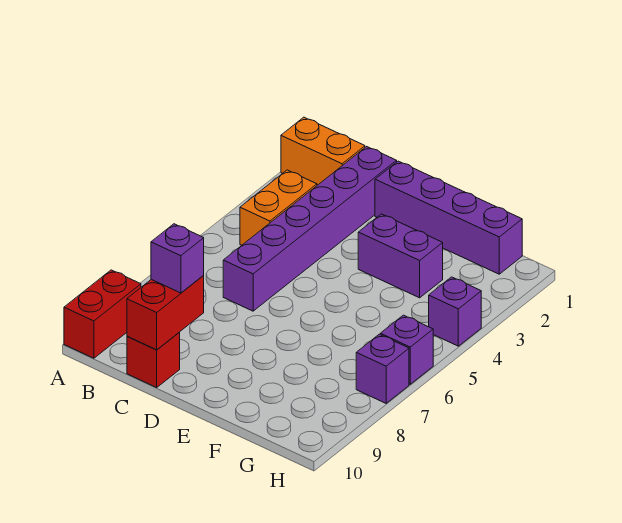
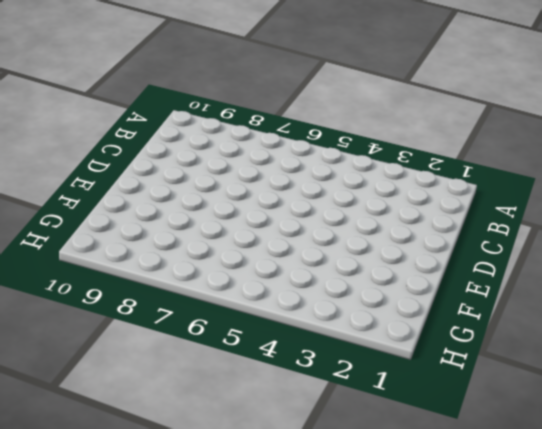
none -> orange brick A1:B1 level 1
none -> red brick A9:A10 level 1
none -> orange brick B3:B4 level 1

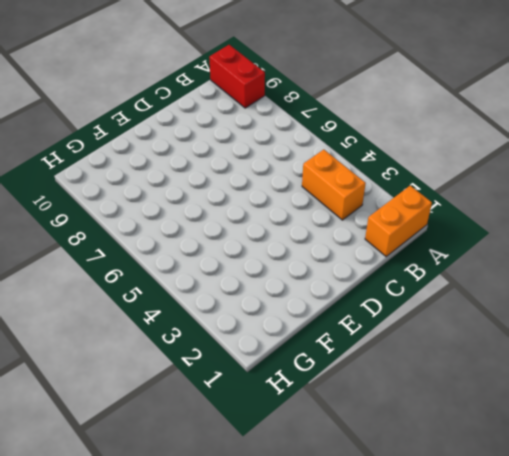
none -> purple brick C1:C6 level 1
none -> red brick C10 level 1
none -> purple brick D1:G1 level 1

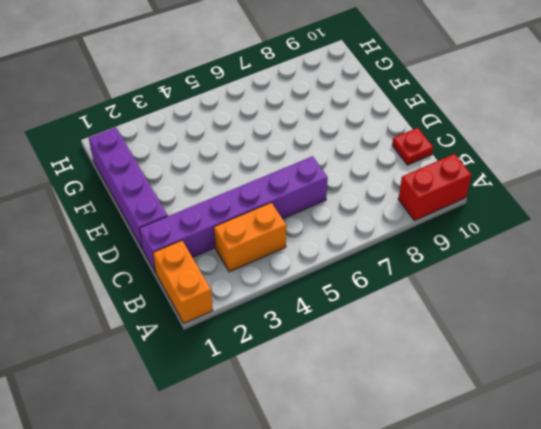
red plate C10 level 1 -> red brick C10 level 1
none -> purple brick E3:F3 level 1
none -> purple brick H4 level 1
none -> purple brick H6 level 1

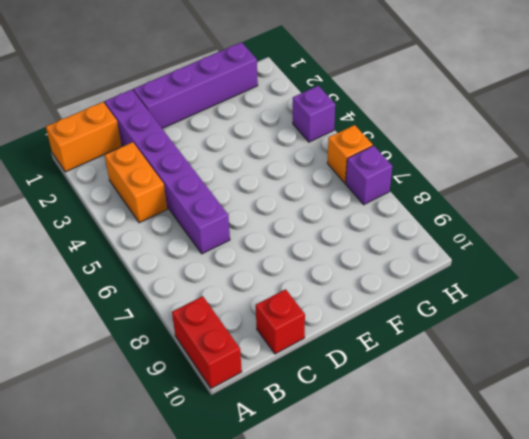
orange brick H6 level 1 -> purple brick H6 level 1
none -> purple brick E3:F3 level 1
none -> red brick C9:C10 level 2
none -> purple brick C9 level 3

